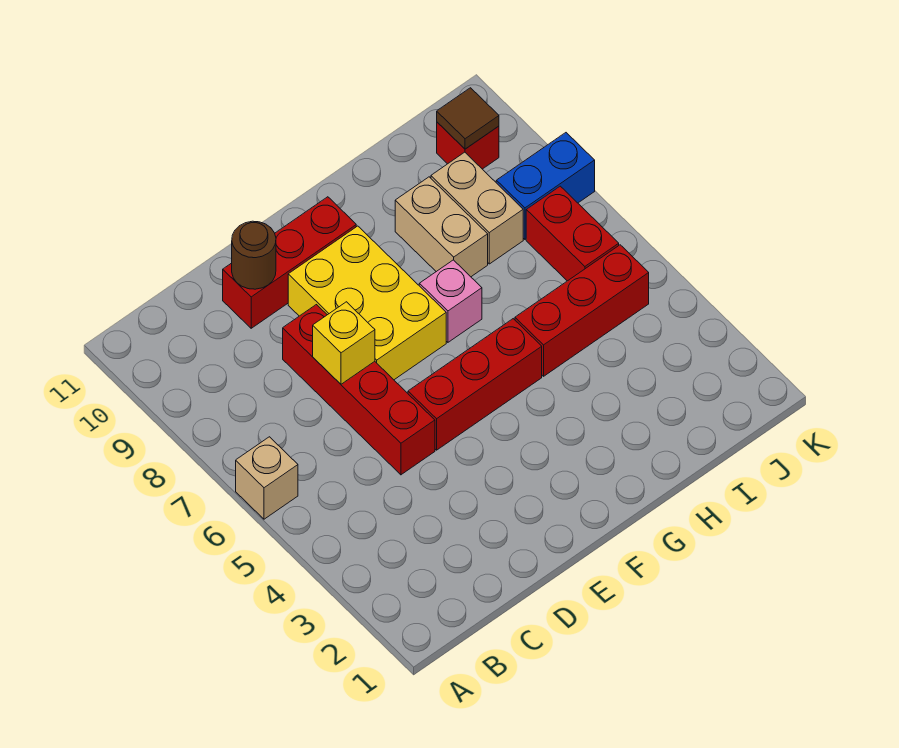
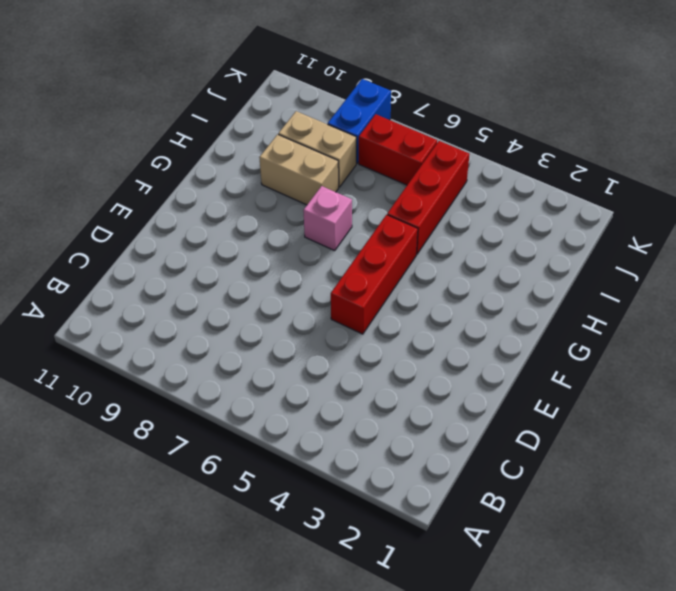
none -> tan brick A6 level 1
none -> red brick D5:D8 level 1
none -> red brick D10:F10 level 1

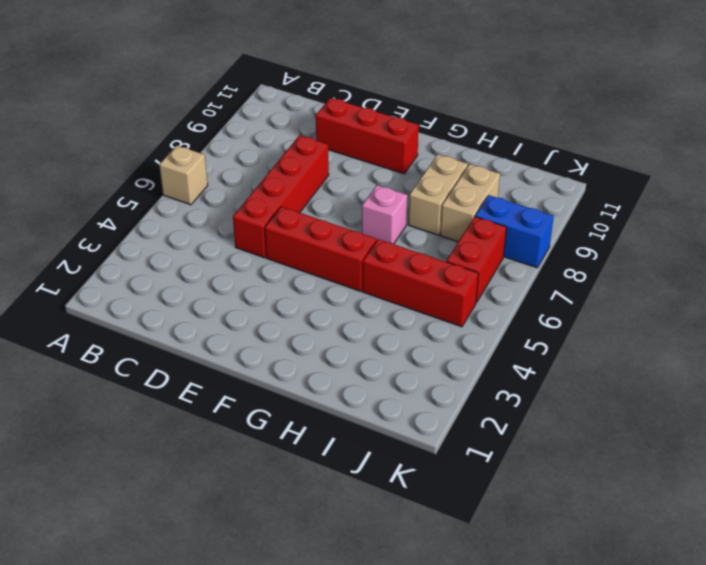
none -> yellow brick E7:F9 level 1
none -> red brick J10 level 1
none -> yellow brick D7 level 2

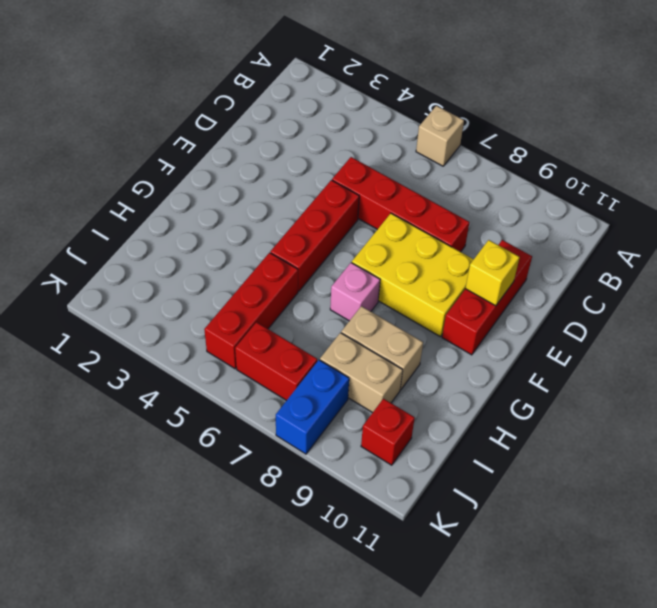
yellow brick E10 level 2 -> yellow brick D7 level 2
none -> brown round brick D10 level 2
none -> brown tile J10 level 2

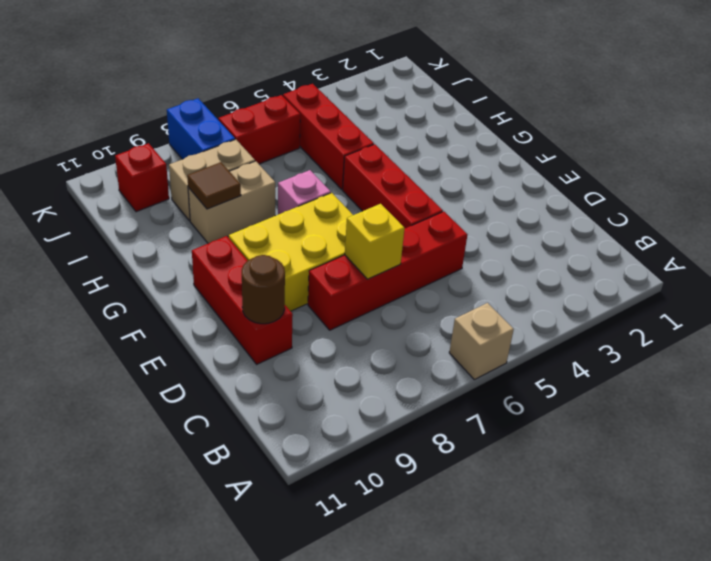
brown tile H9 level 2 -> brown tile J10 level 2

